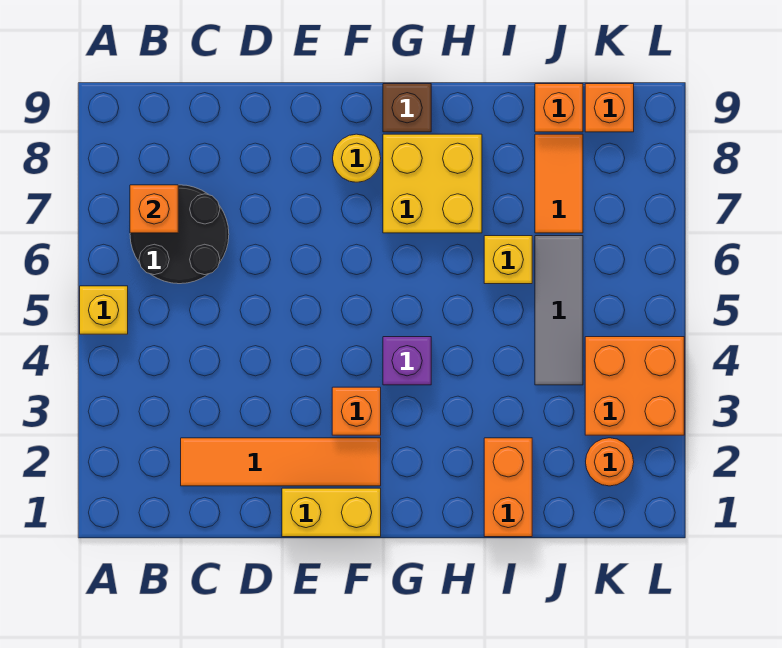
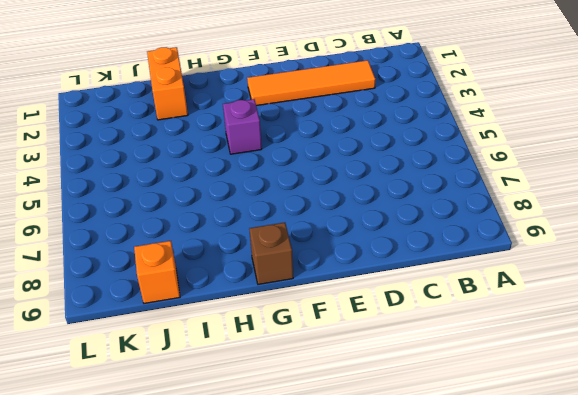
none -> yellow brick A5 level 1
none -> black round brick B6:C7 level 1
none -> yellow brick E1:F1 level 1

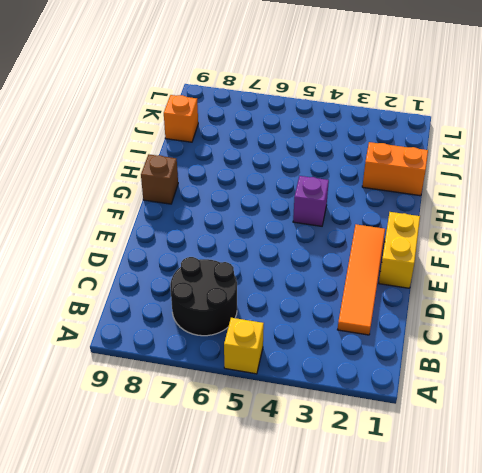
none -> orange brick F3 level 1
none -> yellow round brick F8 level 1
none -> yellow brick G7:H8 level 1

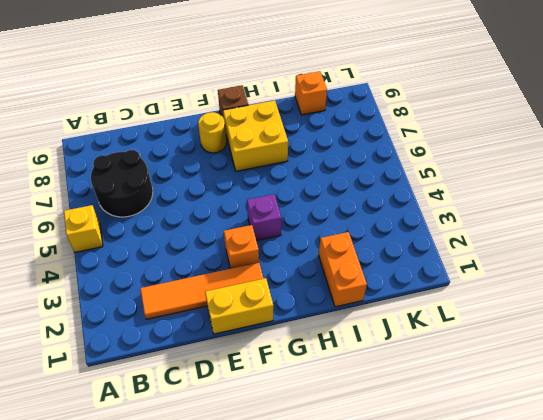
none -> yellow brick I6 level 1
none -> grey tile J4:J6 level 1
none -> orange tile J7:J8 level 1

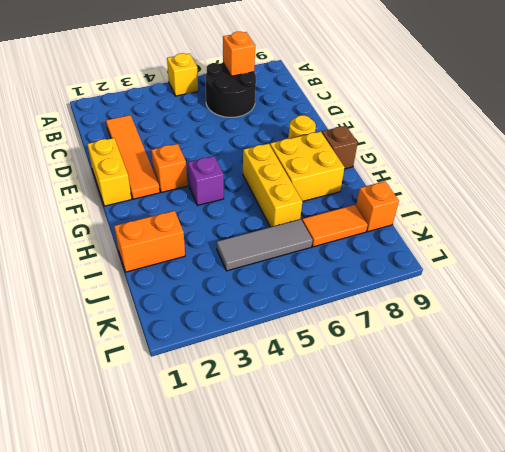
yellow brick G6:I6 level 1 -> yellow brick I6 level 1
none -> orange round brick K2 level 1
none -> orange brick K3:L4 level 1
none -> orange brick K9 level 1

